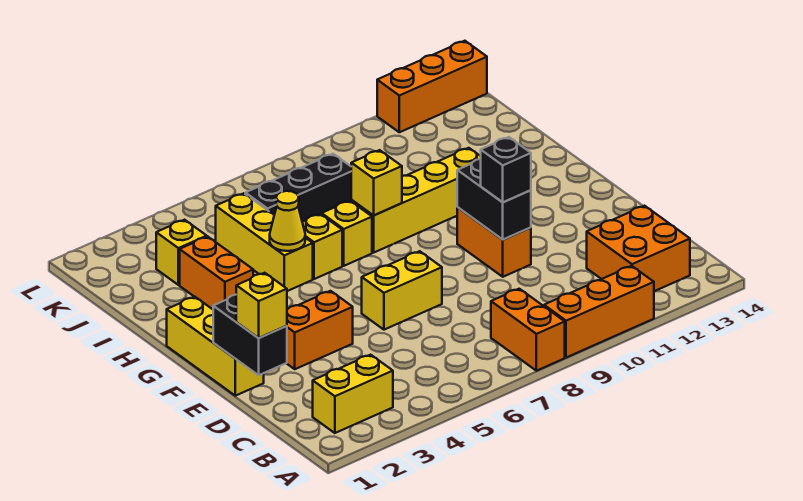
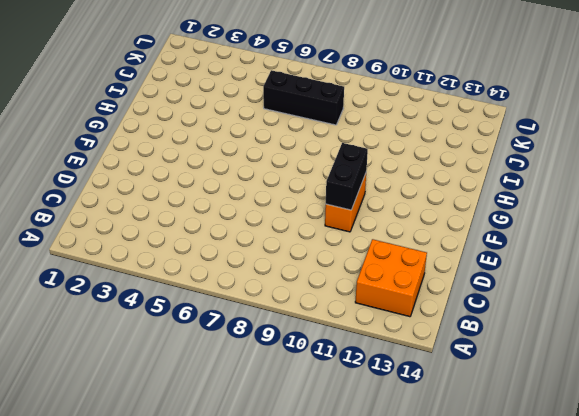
none -> orange brick A8:B8 level 1
none -> orange brick A9:A11 level 1
none -> yellow brick B2:B3 level 1

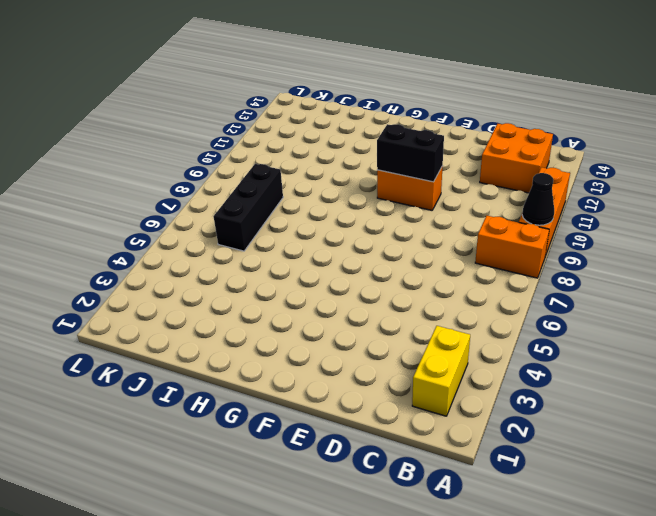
black cone A9 level 2 -> none
none -> yellow brick E1:G1 level 1
none -> orange brick E3:E4 level 1
none -> yellow brick E6:E7 level 1

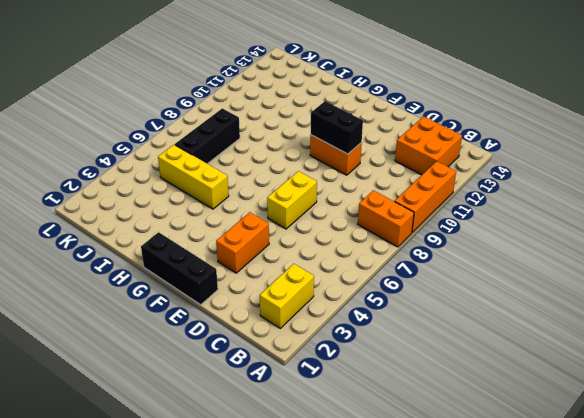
black brick E1:G1 level 1 -> yellow brick E1:G1 level 1
none -> orange brick H3:I3 level 1
none -> yellow brick H6 level 1
none -> yellow brick H7 level 1

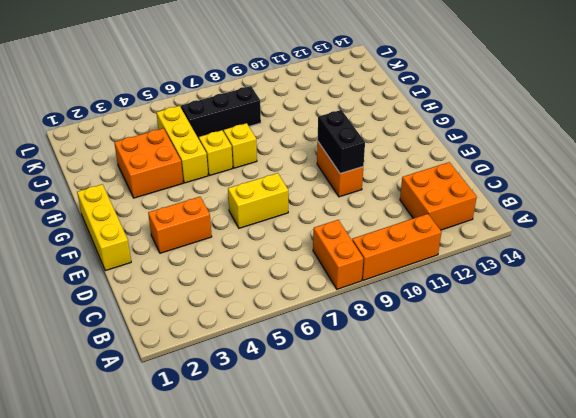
orange brick H3:I4 level 1 -> orange brick H3:I3 level 1
none -> yellow brick B2:B3 level 1
none -> yellow brick H8:H11 level 1
none -> yellow brick J3 level 1

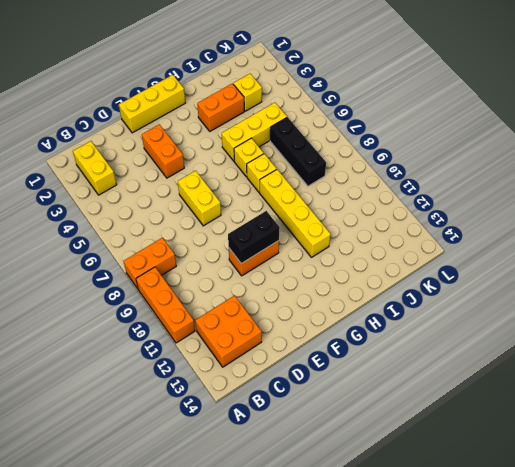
none -> orange brick L12:L14 level 1
none -> black brick D1:E1 level 2
none -> yellow cone H5 level 2

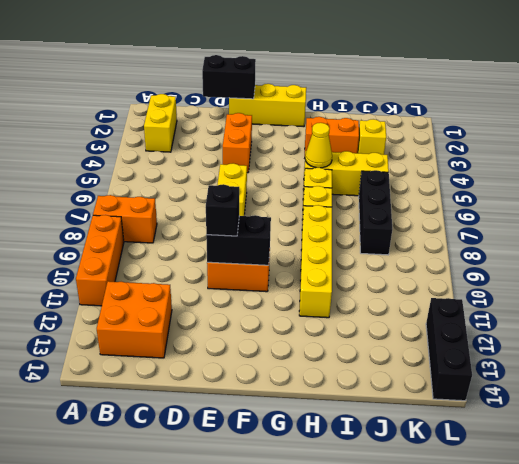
black brick L12:L14 level 1 -> orange brick L12:L14 level 1
none -> yellow brick H8 level 2
none -> yellow brick D1 level 3

